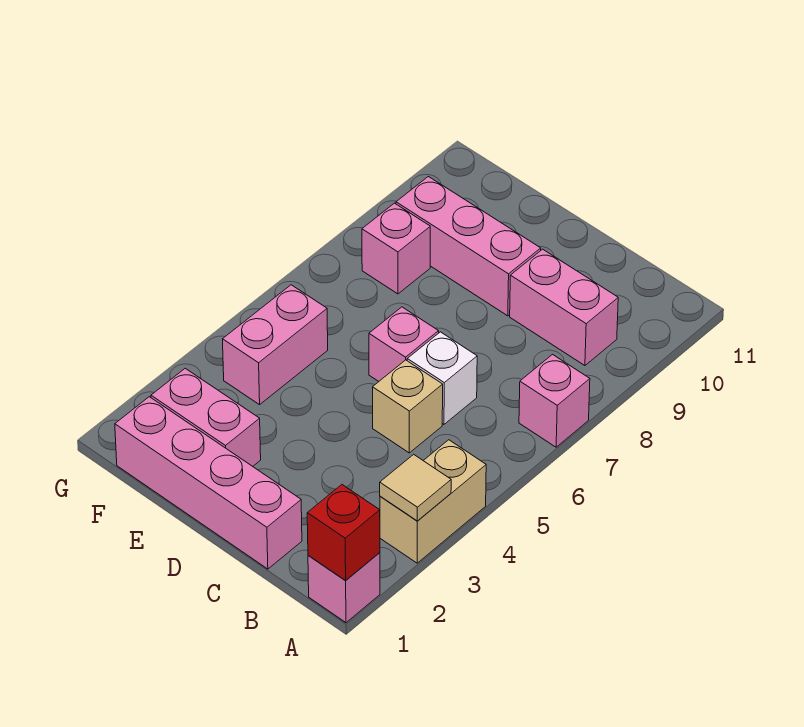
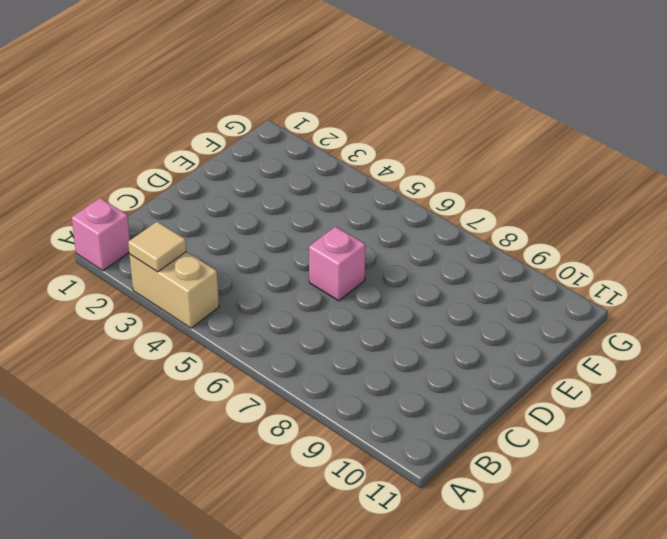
none -> pink brick A7 level 1
none -> pink brick B9:C9 level 1
none -> pink brick C1:F1 level 1

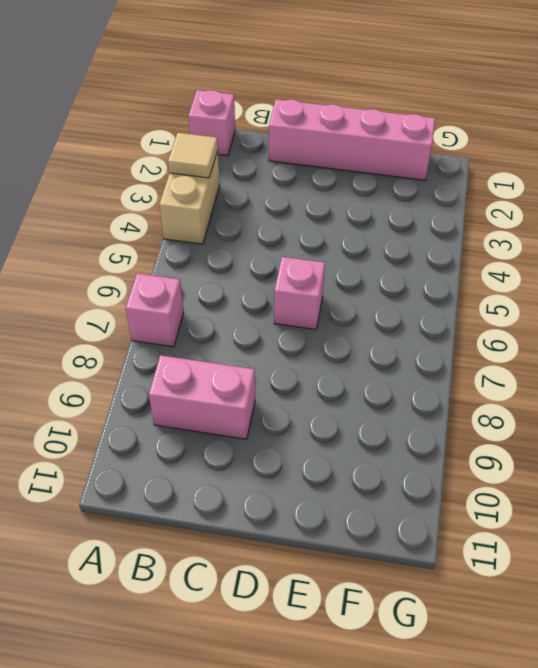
none -> tan brick C5 level 1
none -> white brick C6 level 1
none -> pink brick D9:F9 level 1

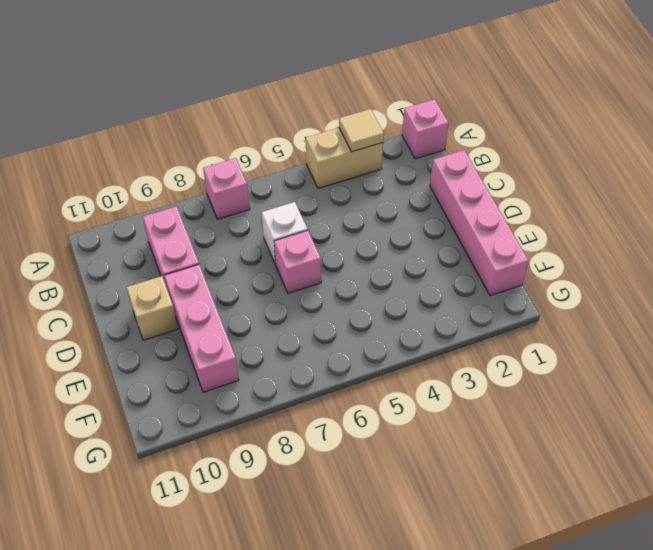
tan brick D10 level 1 -> tan brick C5 level 1
none -> pink brick E2:F2 level 1
none -> pink brick F4:F5 level 1
none -> pink brick F8 level 1

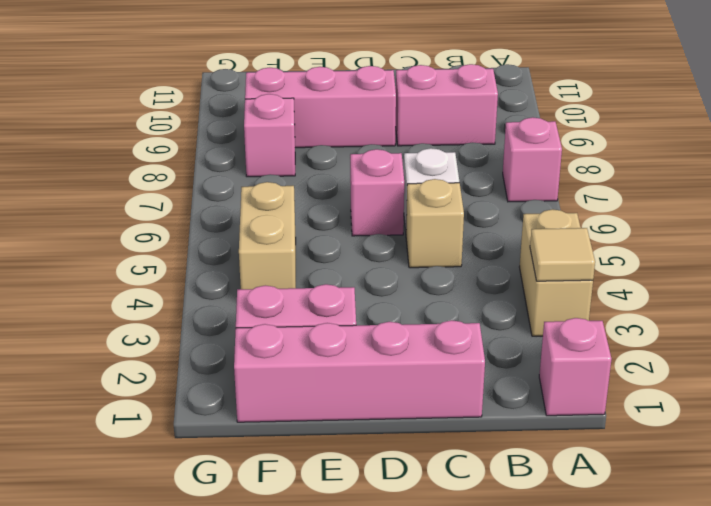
tan brick F4:F5 level 1 -> pink brick F4:F5 level 1
none -> red brick A1 level 2

